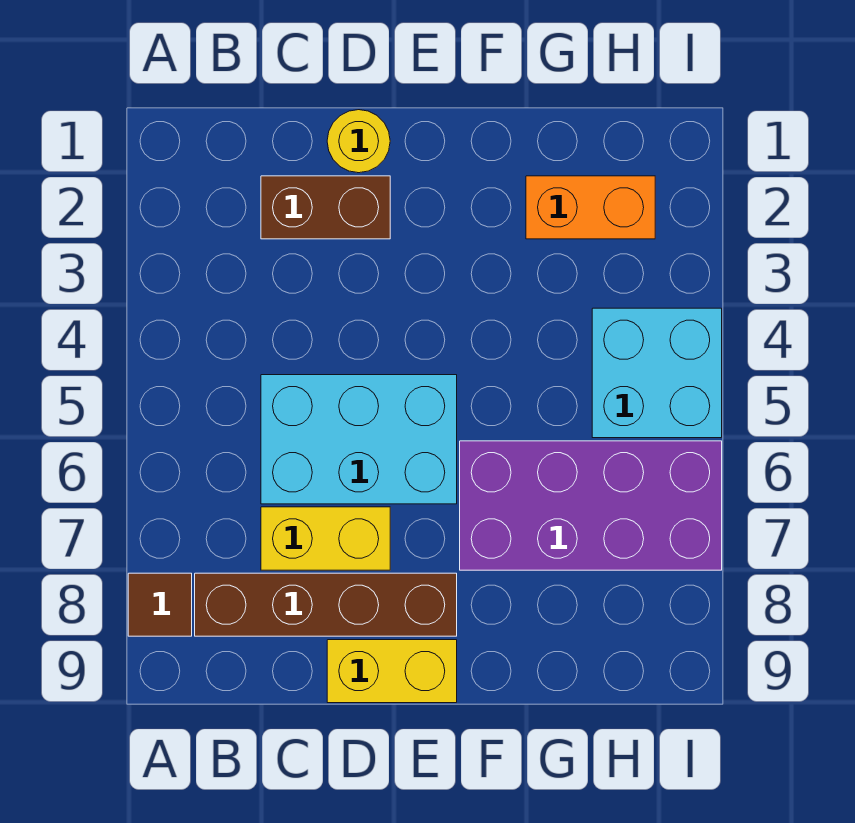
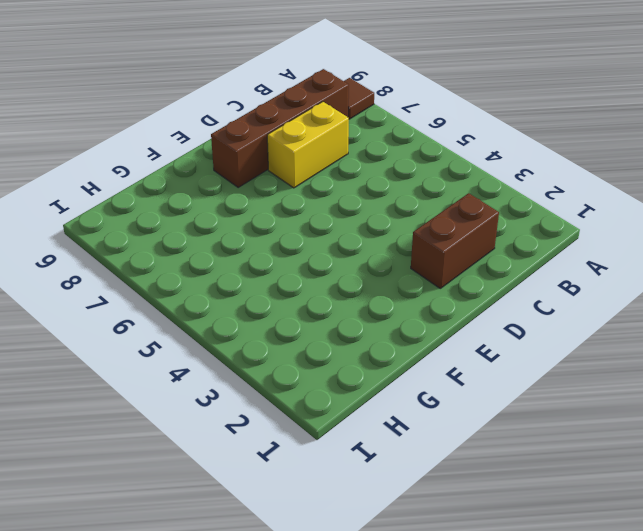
none -> cyan brick C5:E6 level 1
none -> yellow round brick D1 level 1

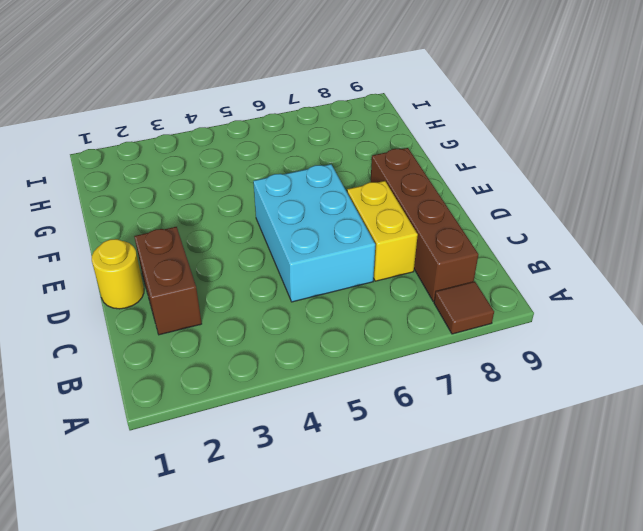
none -> yellow brick D9:E9 level 1
none -> purple brick F6:I7 level 1

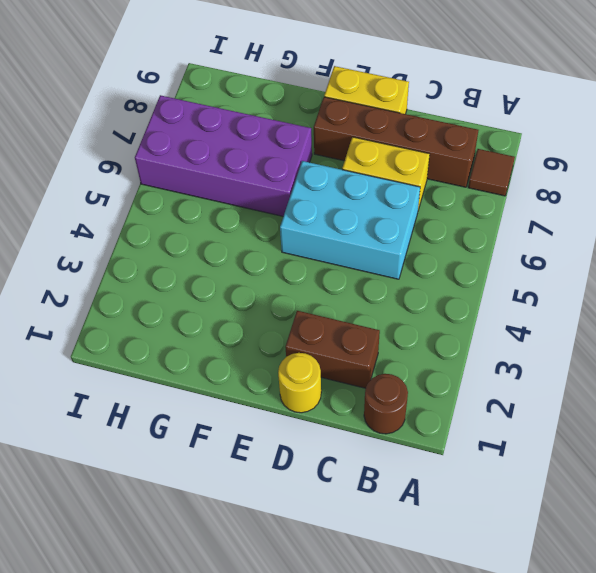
brown round brick B1 level 1 -> none
none -> orange brick G2:H2 level 1
none -> cyan brick H4:I5 level 1

